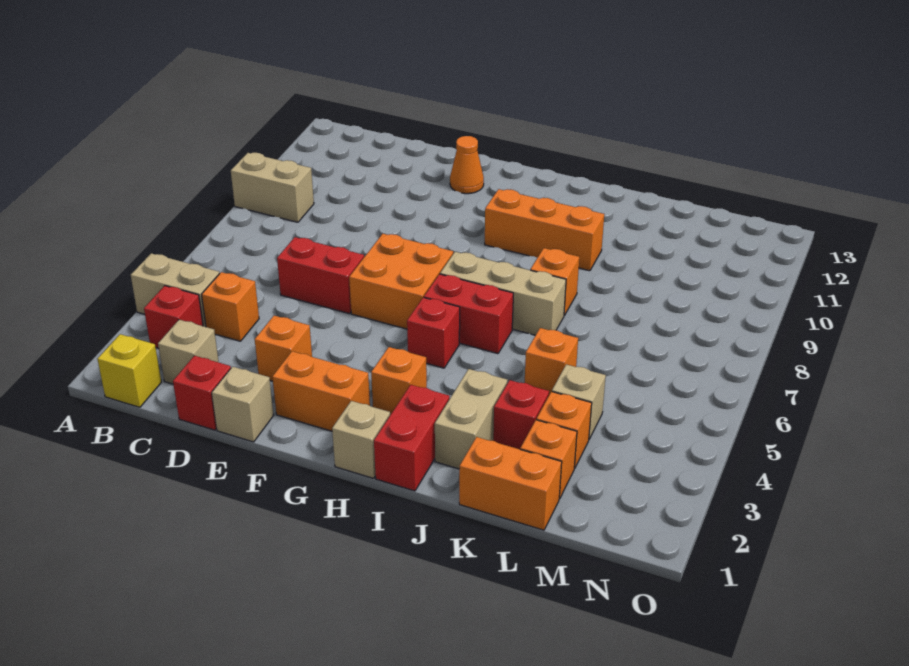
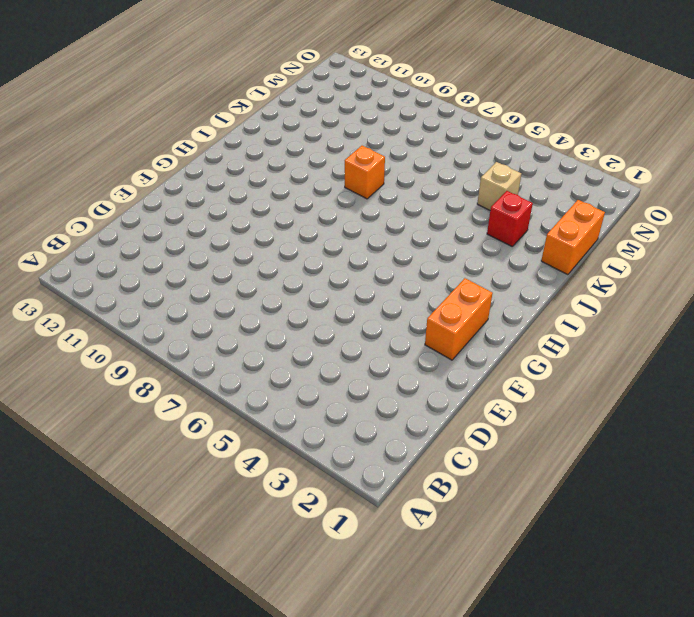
none -> tan brick A4:B4 level 1
none -> tan brick A9:B9 level 1
none -> yellow brick B1 level 1

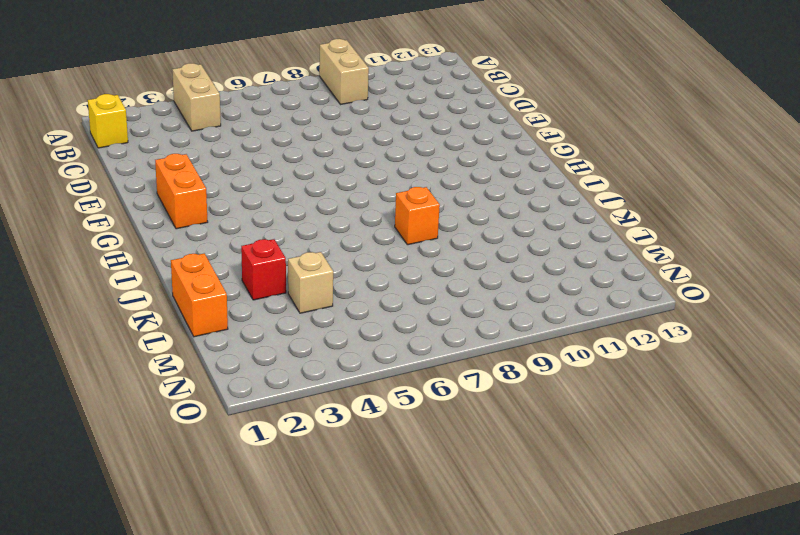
none -> red brick B3 level 1
none -> tan brick C2 level 1
none -> orange brick C4 level 1

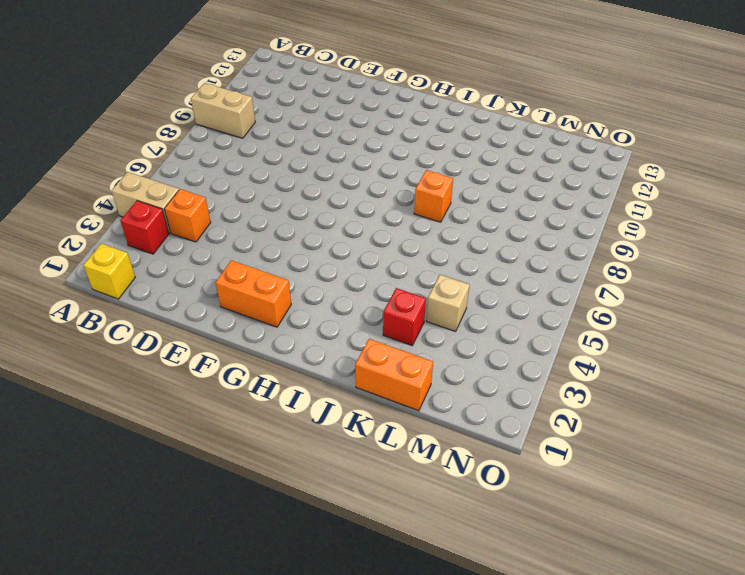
none -> tan brick C2 level 1
none -> red brick D1 level 1
none -> red brick D6:E6 level 1

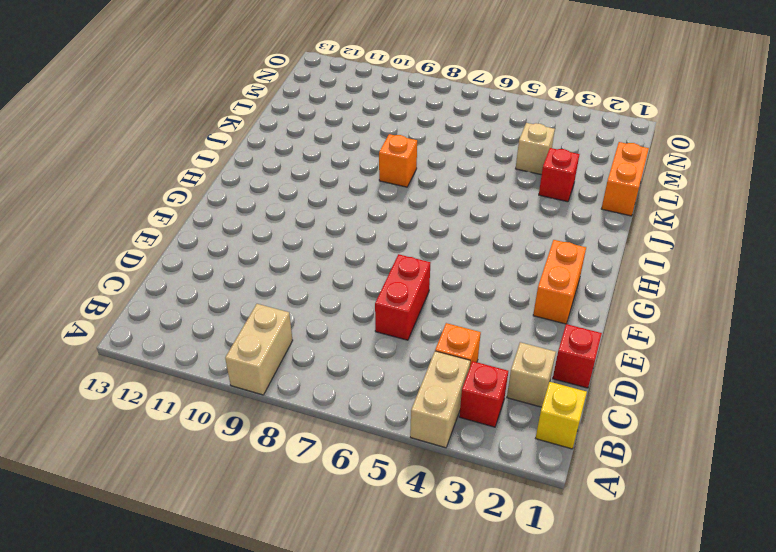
none -> tan brick E1 level 1
none -> orange brick E3 level 1
none -> orange brick F6:G7 level 1

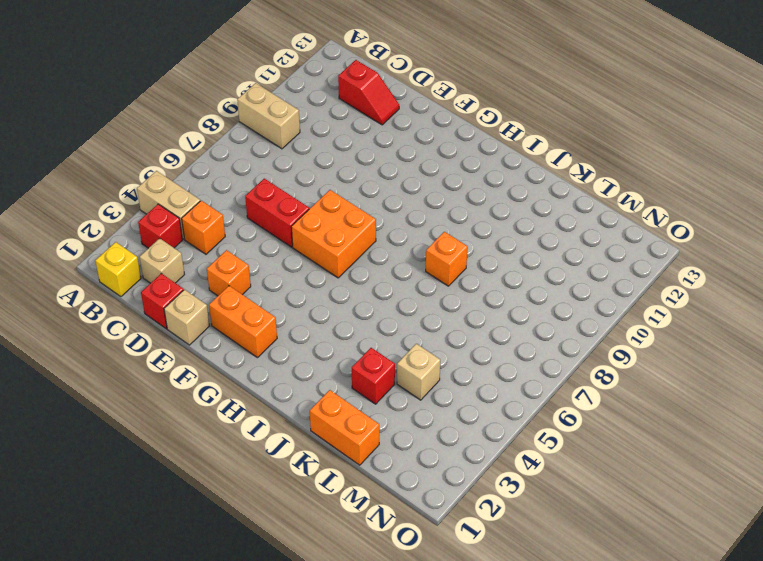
red slope C12:D12 level 1 top C -> none
none -> orange cone F12 level 1
none -> tan brick H1 level 1
none -> orange brick H3 level 1

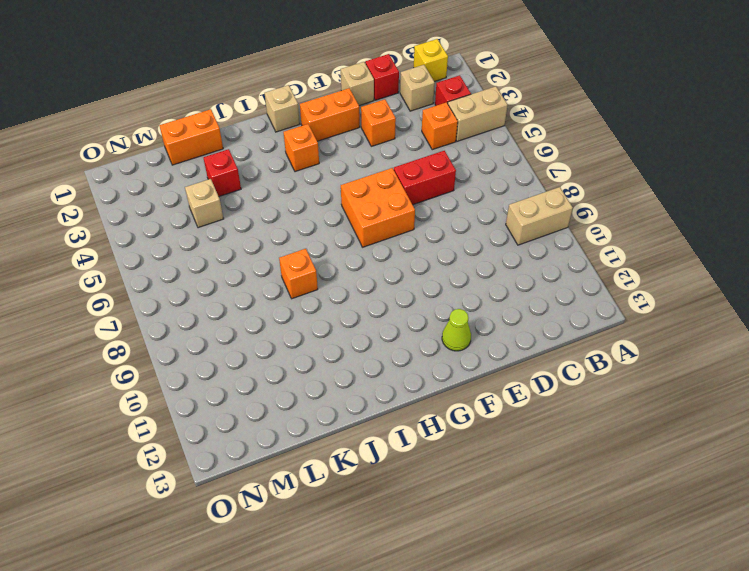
lime cone F12 level 1 -> orange cone F12 level 1
none -> red brick H5 level 1
none -> red brick H6:I6 level 1
none -> tan brick H7:J7 level 1

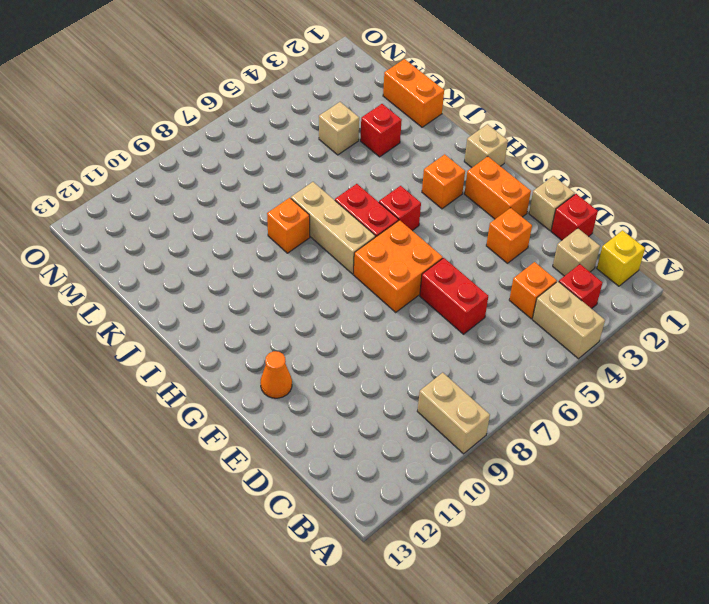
none -> orange brick H10:J10 level 1
none -> red brick I1:I2 level 1
none -> tan brick J2:J3 level 1

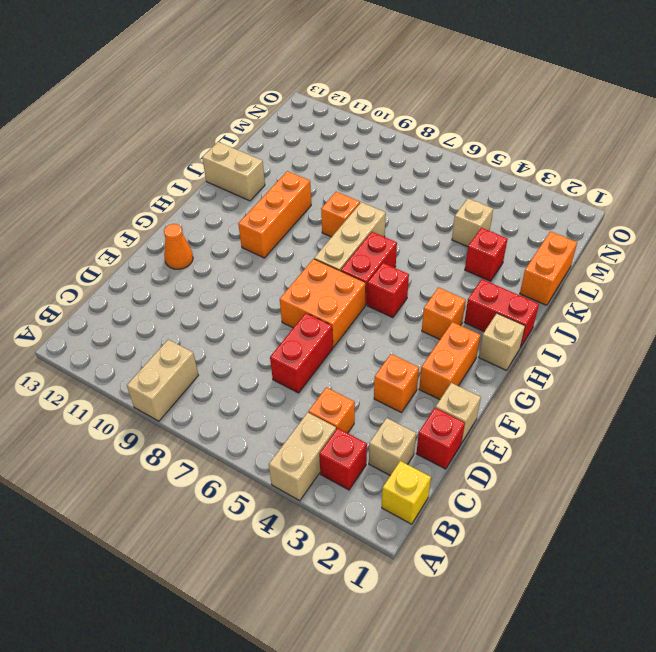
tan brick J12:J13 level 1 -> tan brick J2:J3 level 1
none -> orange brick K5 level 1
none -> orange brick L2 level 1
none -> orange brick L3 level 1

